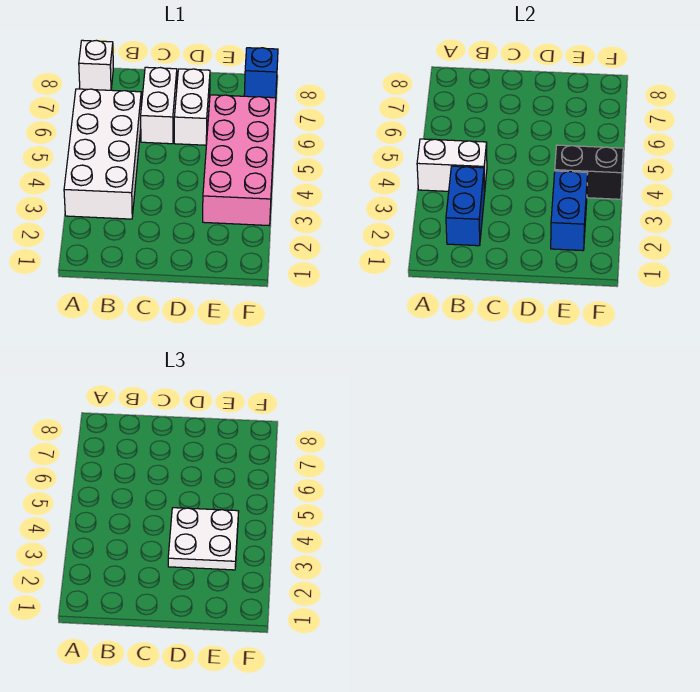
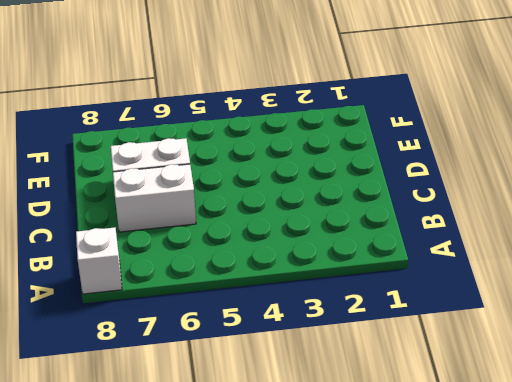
none -> white brick A3:B6 level 1
none -> pink brick E3:F6 level 1

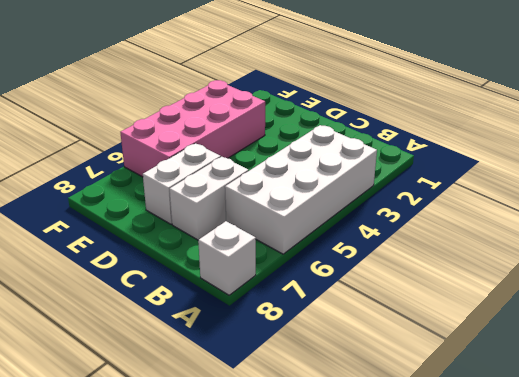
none -> blue brick F8 level 1
none -> white brick A4:B4 level 2

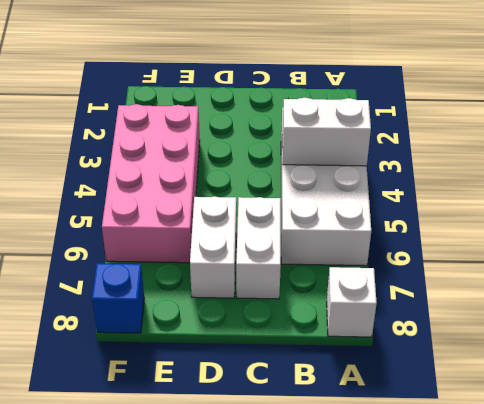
none -> blue brick B2:B3 level 2
none -> blue brick E2:E3 level 2

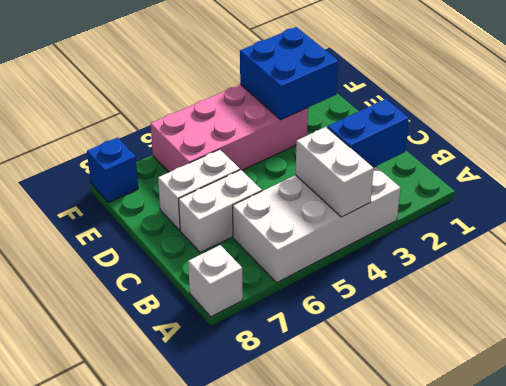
blue brick E2:F3 level 2 -> blue brick E2:E3 level 2
none -> black brick E4:F4 level 2
none -> white plate D3:E4 level 3

